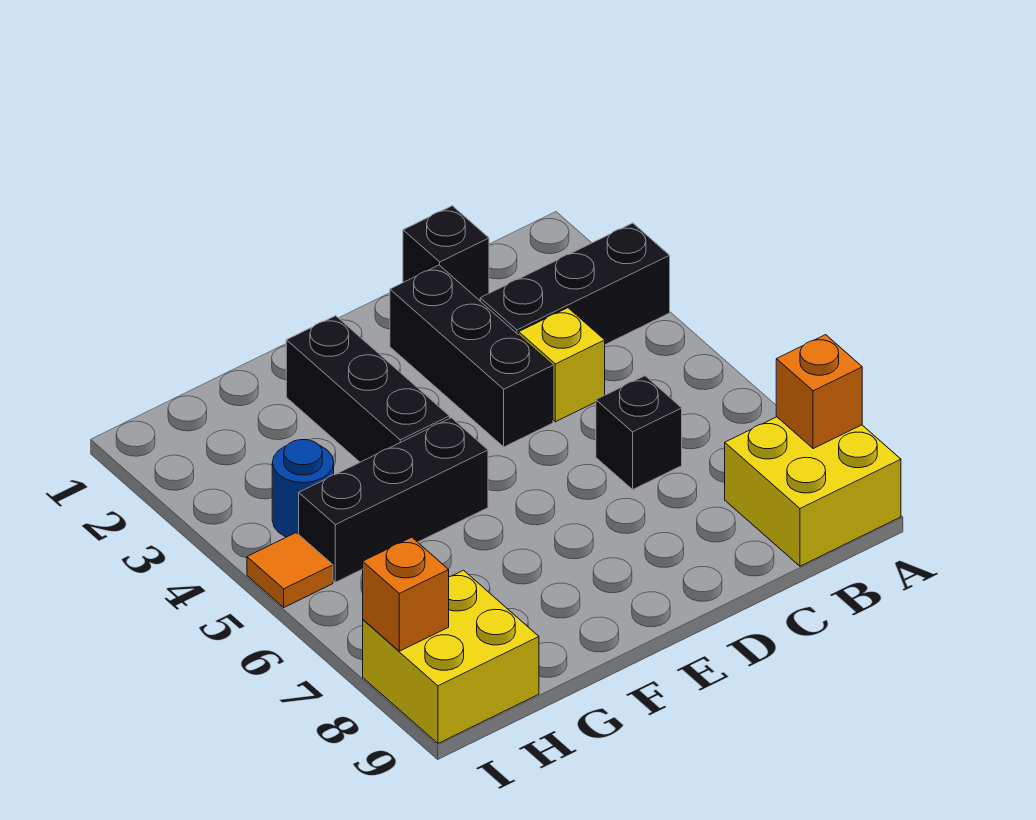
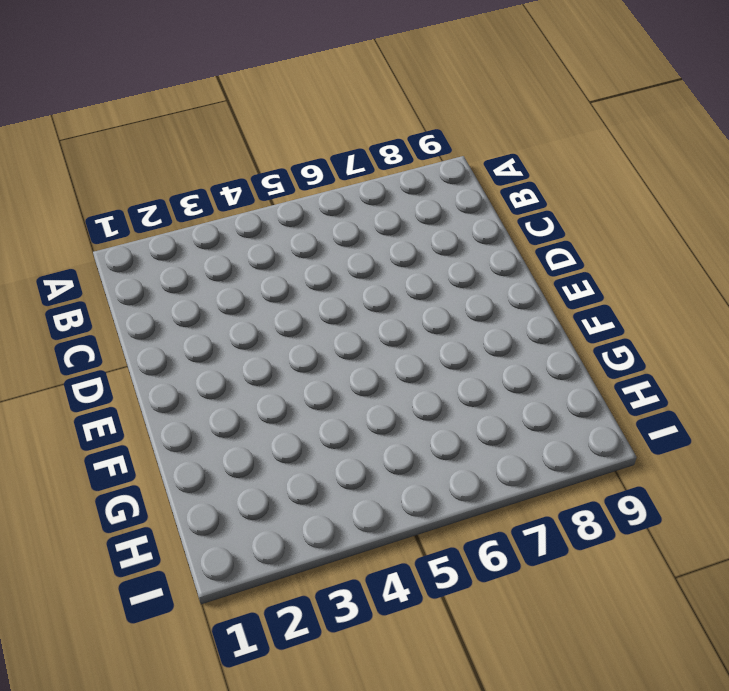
none -> black brick A3:C3 level 1
none -> yellow brick A8:B9 level 1
none -> black brick C1 level 1

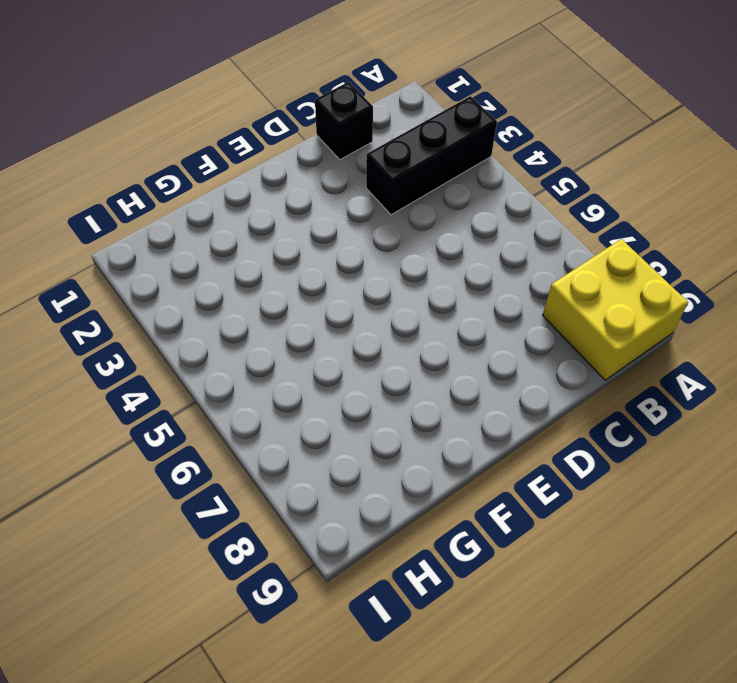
none -> yellow brick C4 level 1
none -> black brick C6 level 1
none -> black brick D2:D4 level 1

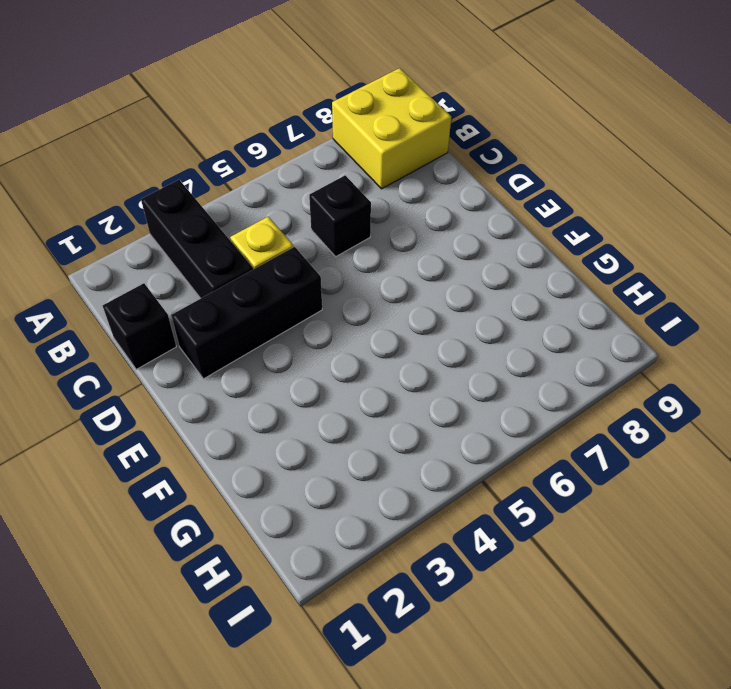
none -> black brick F2:F4 level 1
none -> black brick F5:H5 level 1
none -> blue round brick H4 level 1

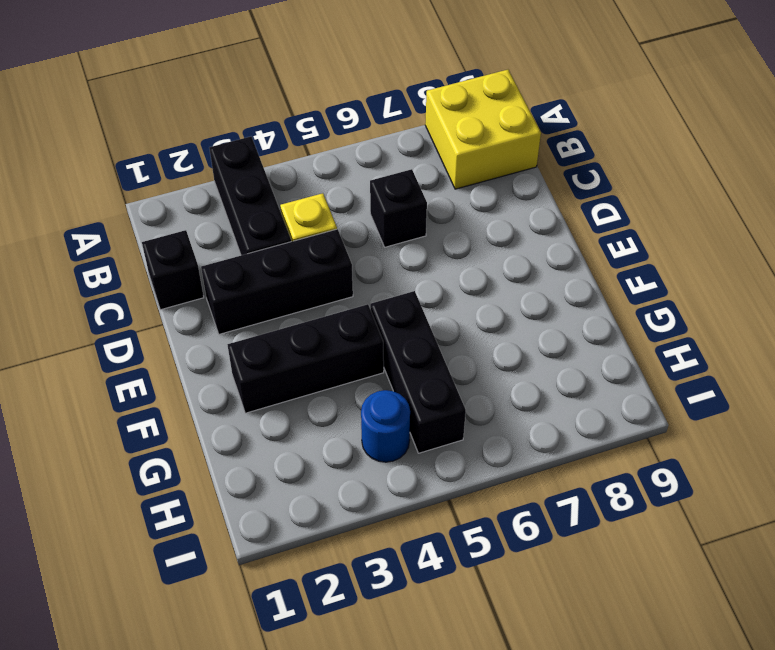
none -> yellow brick H8:I9 level 1
none -> orange tile I5 level 1
none -> orange brick A8 level 2

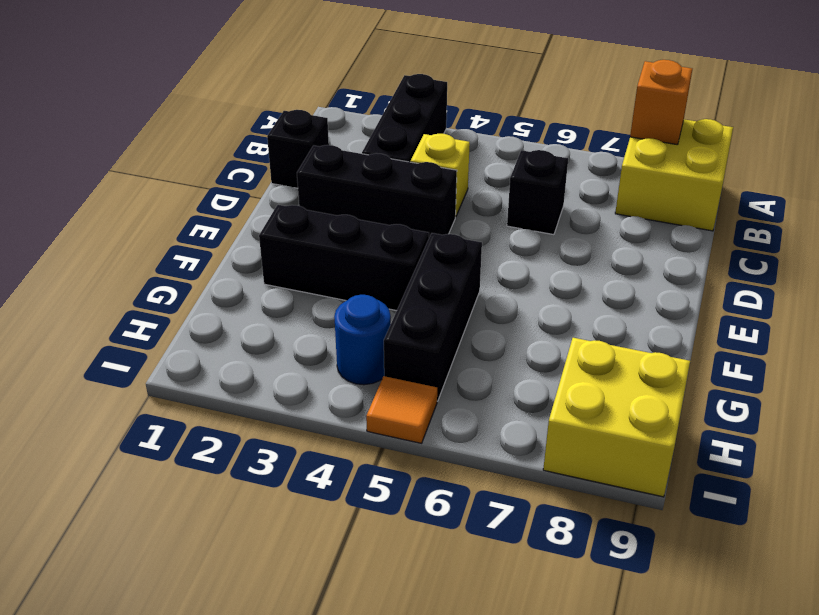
none -> orange brick I8 level 2

